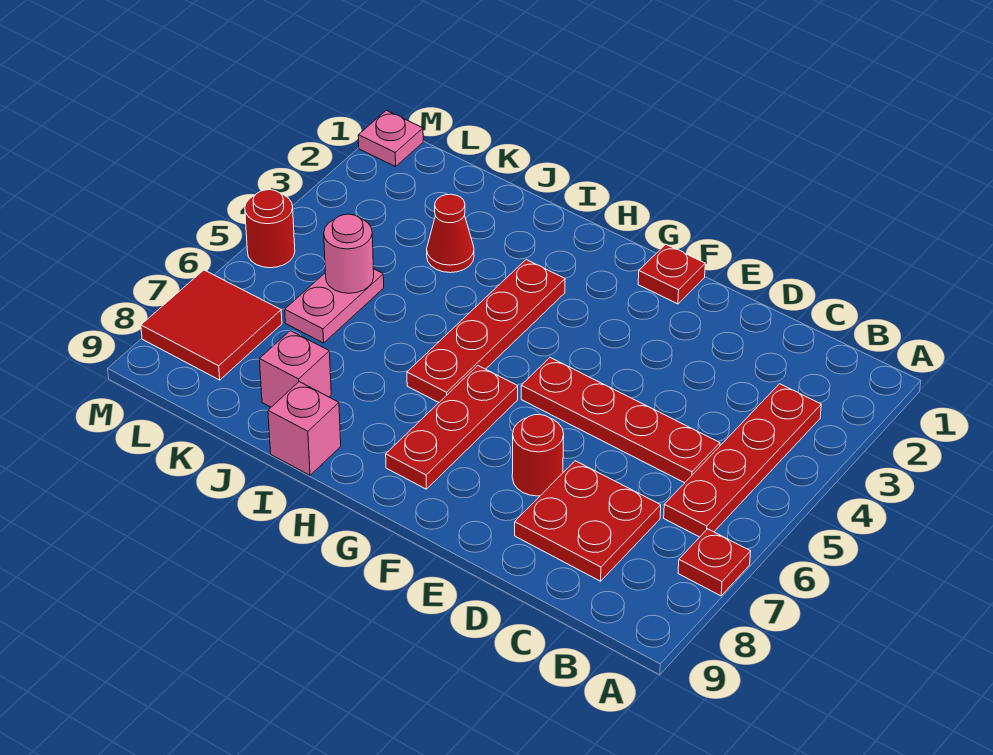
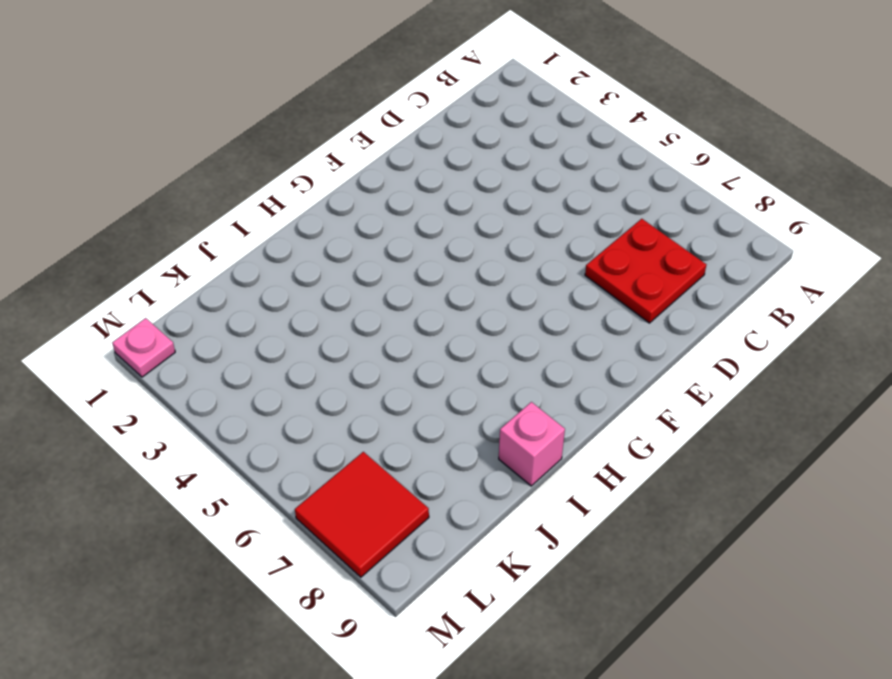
none -> red plate A7 level 1
none -> red plate B3:B6 level 1
none -> red plate C5:F5 level 1

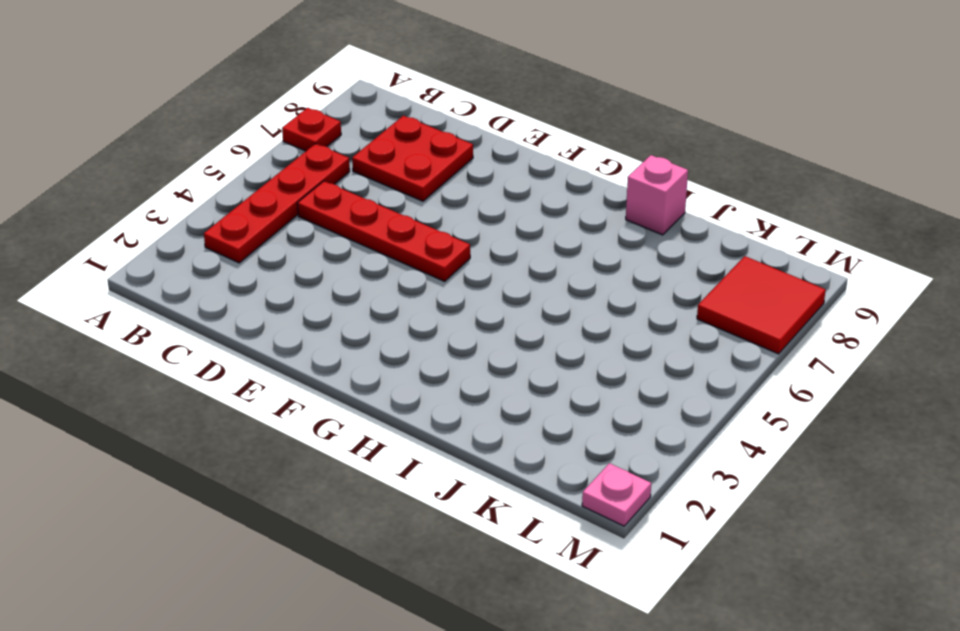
none -> red round brick E7 level 1
none -> red plate F1 level 1
none -> red plate G6:G8 level 1

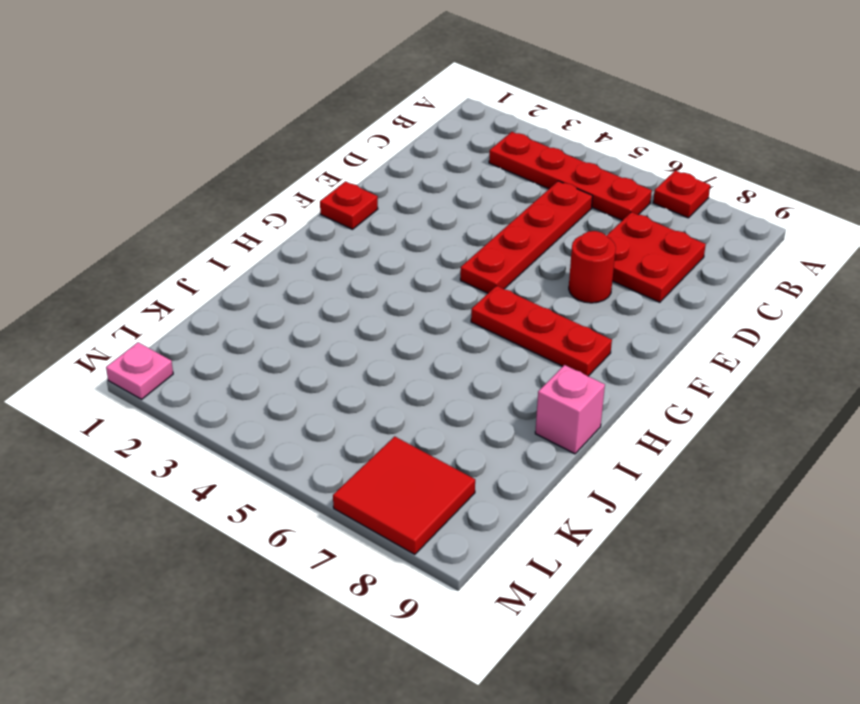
none -> red plate H3:H6 level 1
none -> red cone J3 level 1
none -> pink brick J8 level 1

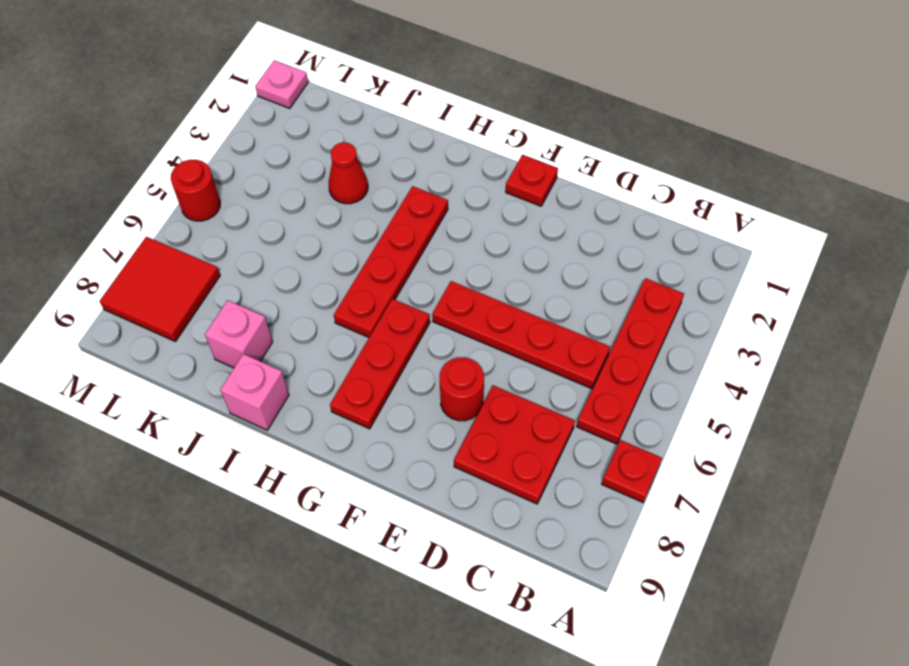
none -> pink plate K5:K6 level 1
none -> pink round brick K5 level 2

